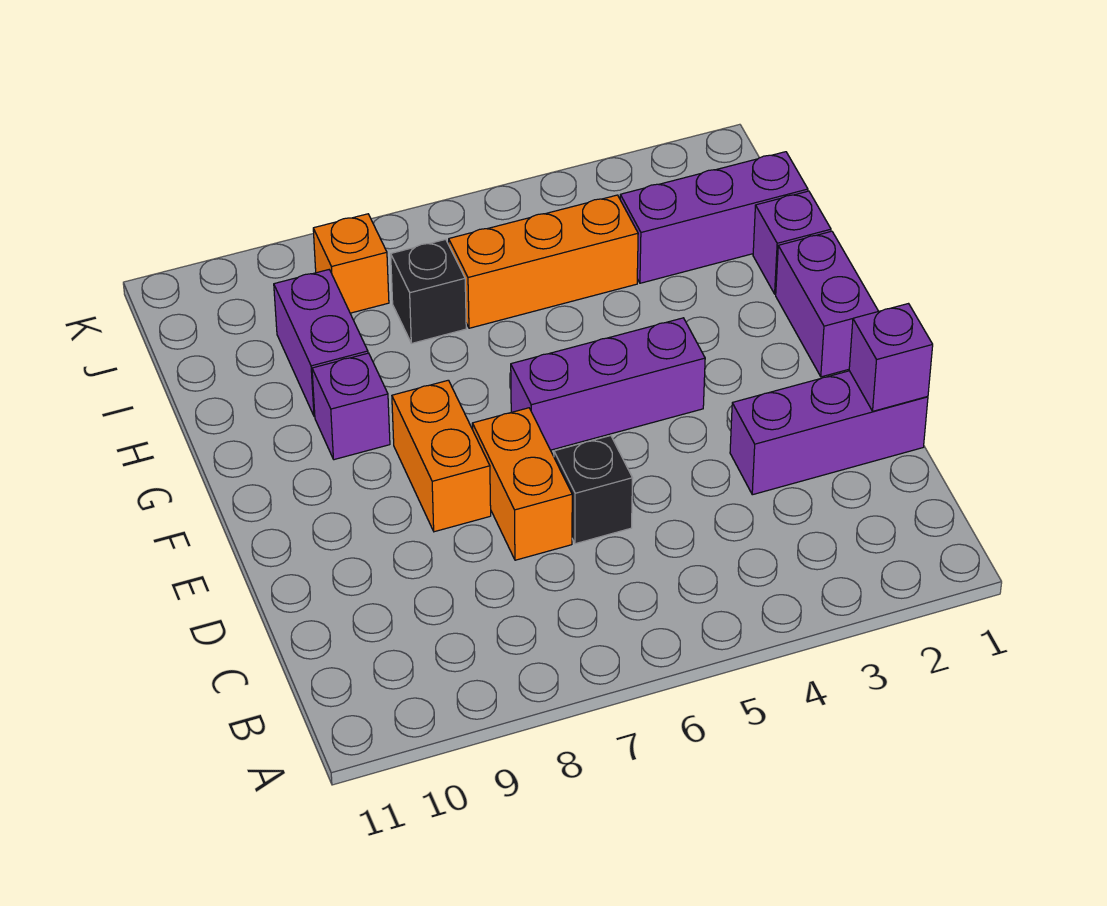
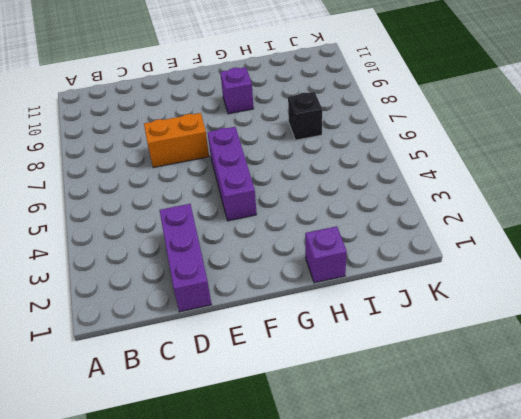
none -> black brick D6 level 1
none -> orange brick E8:F8 level 1
none -> purple brick F1:G1 level 1

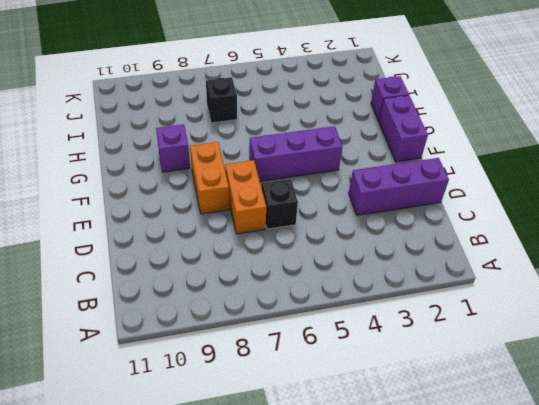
none -> purple brick H9:I9 level 1
none -> purple brick I1:I3 level 1
none -> orange brick I4:I6 level 1

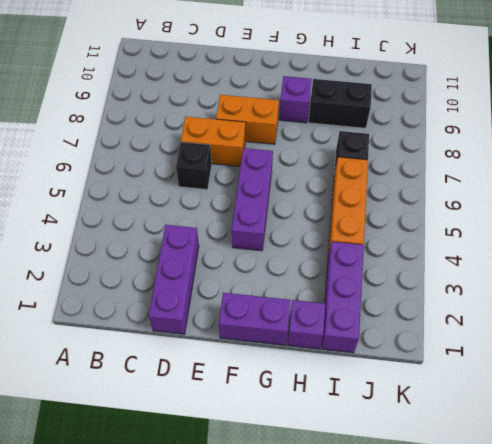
black brick H9:I9 level 1 -> purple brick H9:I9 level 1
none -> orange brick J8 level 1
none -> purple brick D1 level 2

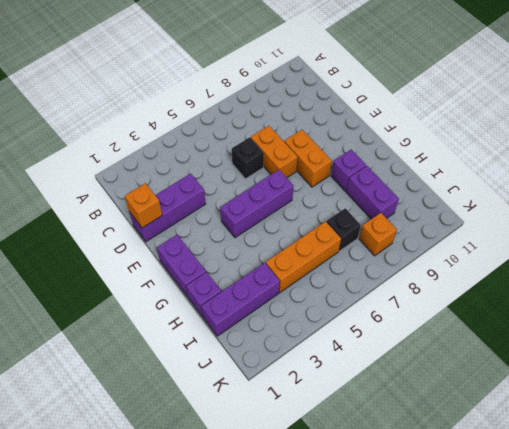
orange brick D1 level 2 -> purple brick D1 level 2

